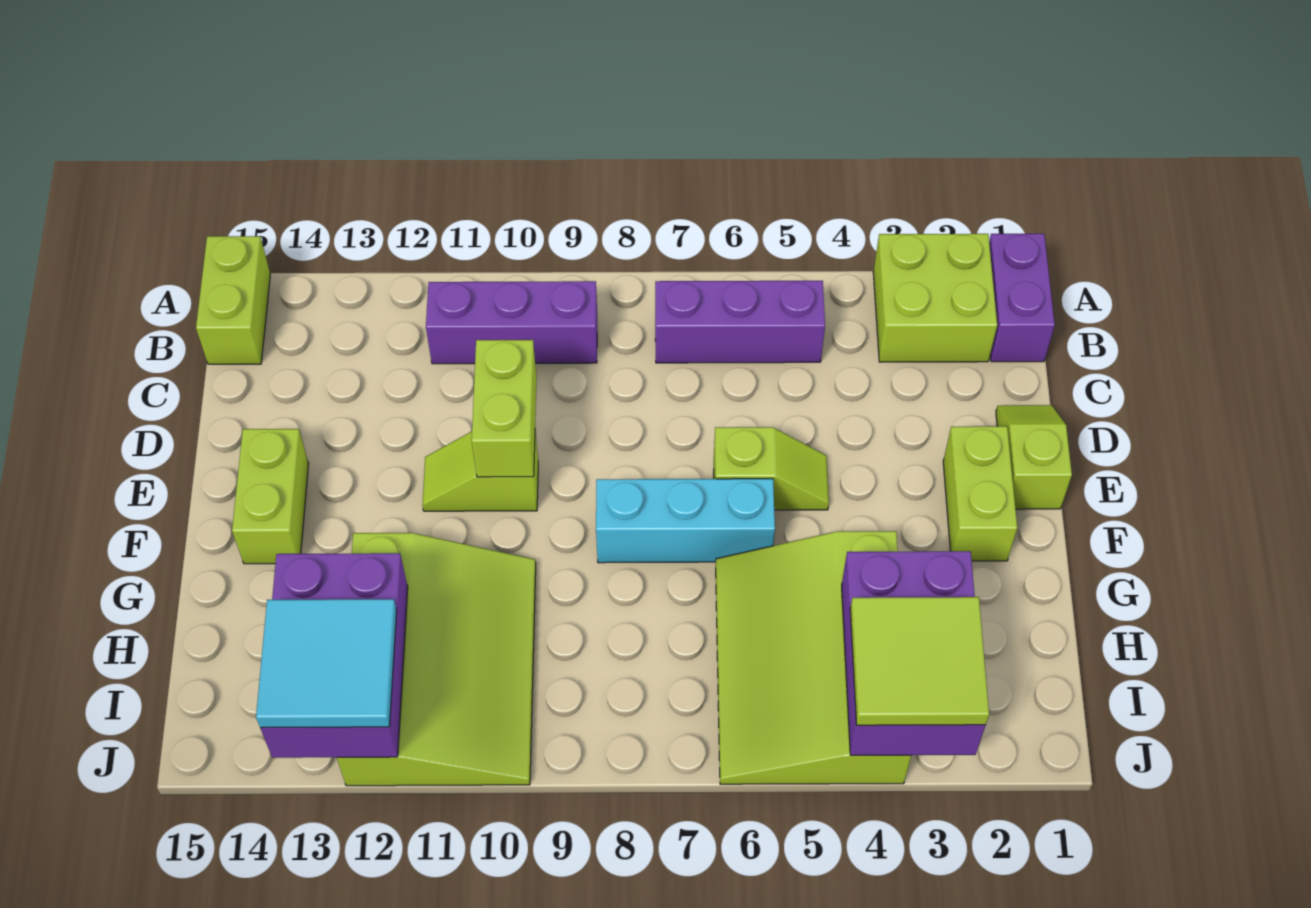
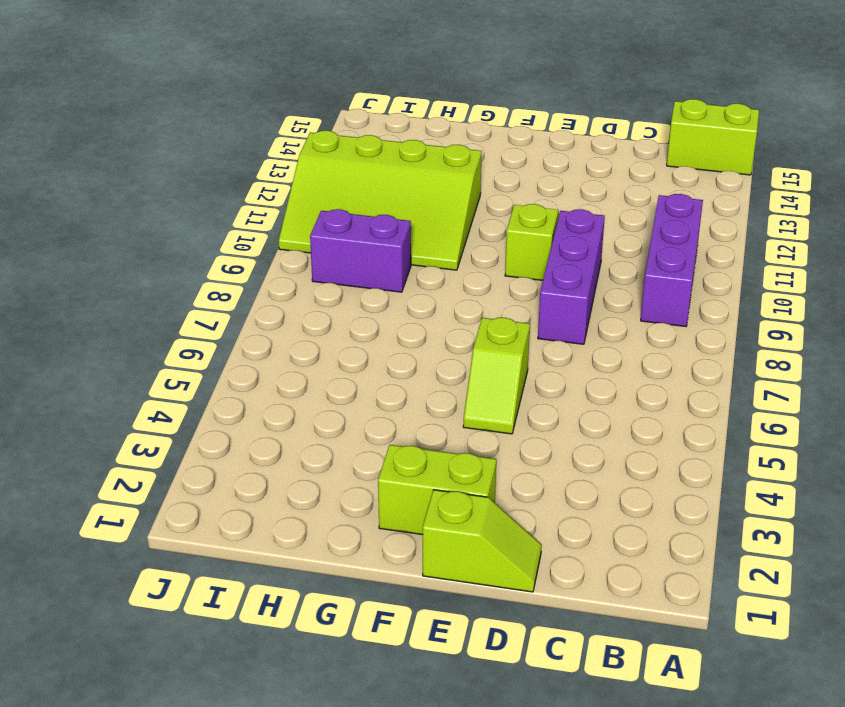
purple brick D8:D10 level 1 -> purple brick B5:B7 level 1
purple brick H9:I9 level 1 -> purple brick A1:B1 level 1
none -> lime brick A2:B3 level 1
none -> lime brick E14:F14 level 1
none -> cyan brick F6:F8 level 1

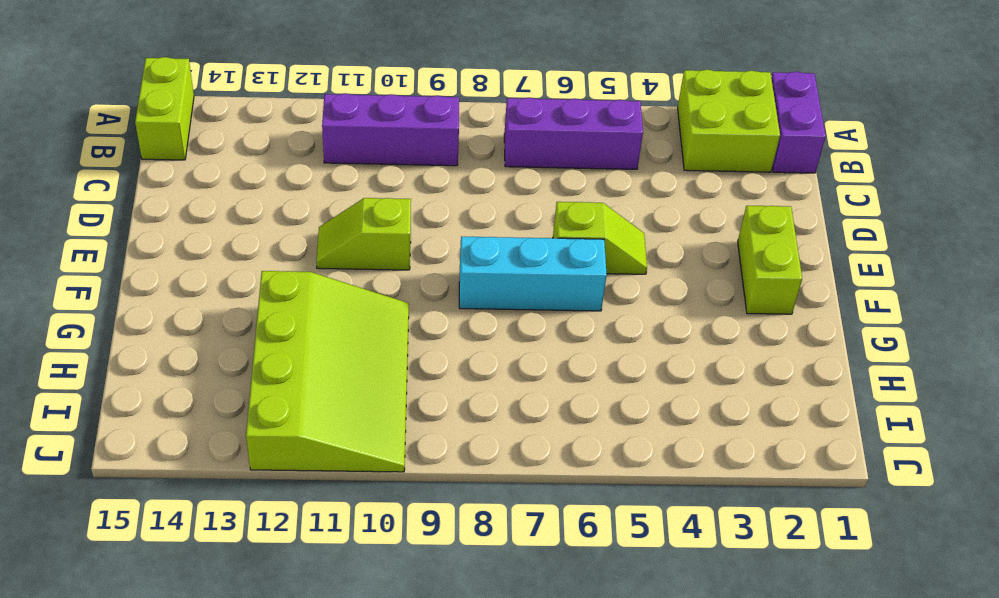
none -> lime slope D1:E1 level 1 top E
none -> lime brick E14:F14 level 1
none -> lime slope G4:J6 level 1 top 4

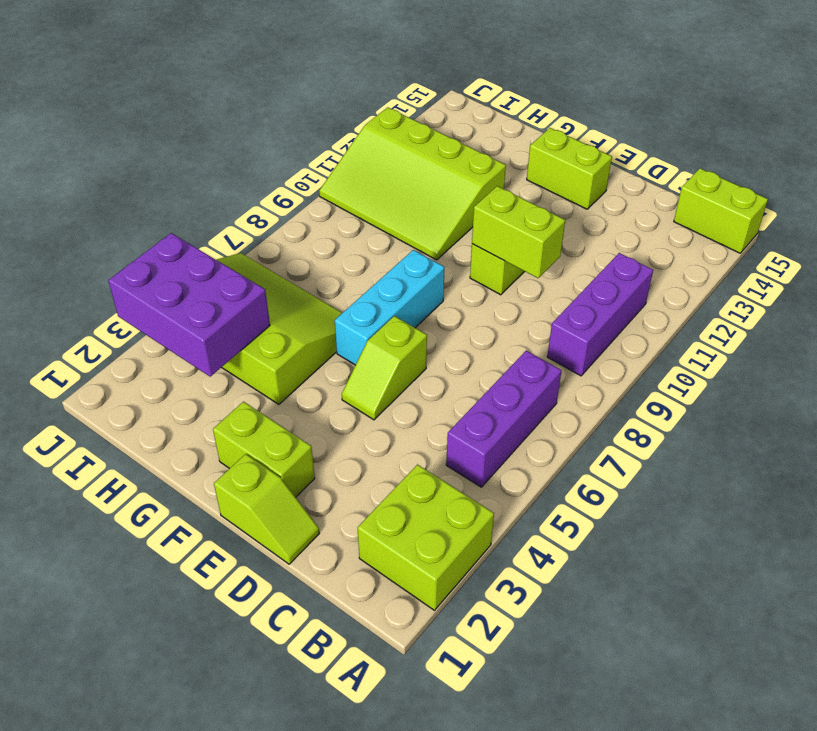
none -> purple brick A1:B1 level 1
none -> purple brick H12:J13 level 2
none -> lime tile I3:J4 level 3

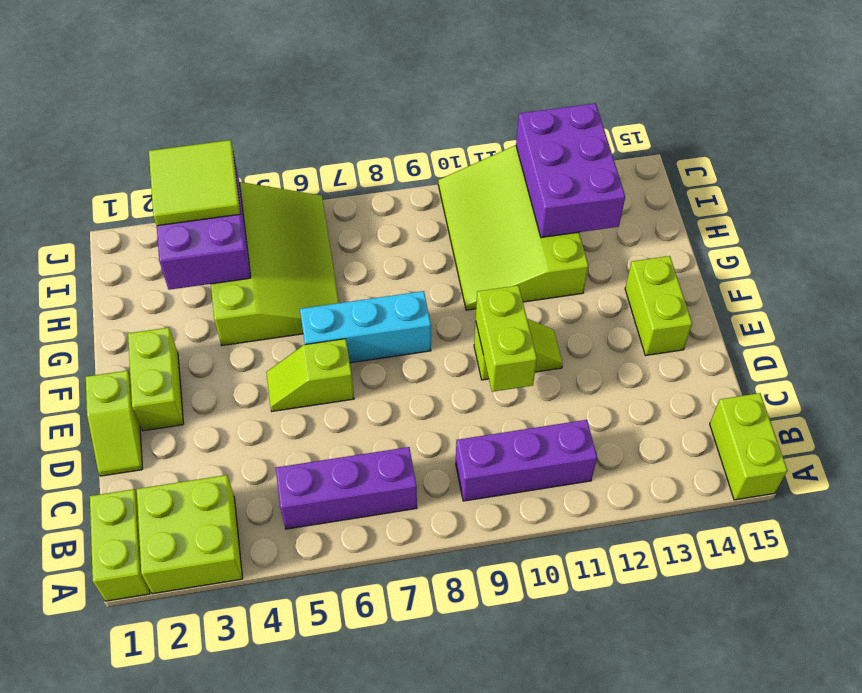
lime brick A1:B1 level 1 -> purple brick A1:B1 level 1
none -> cyan tile I12:J13 level 3

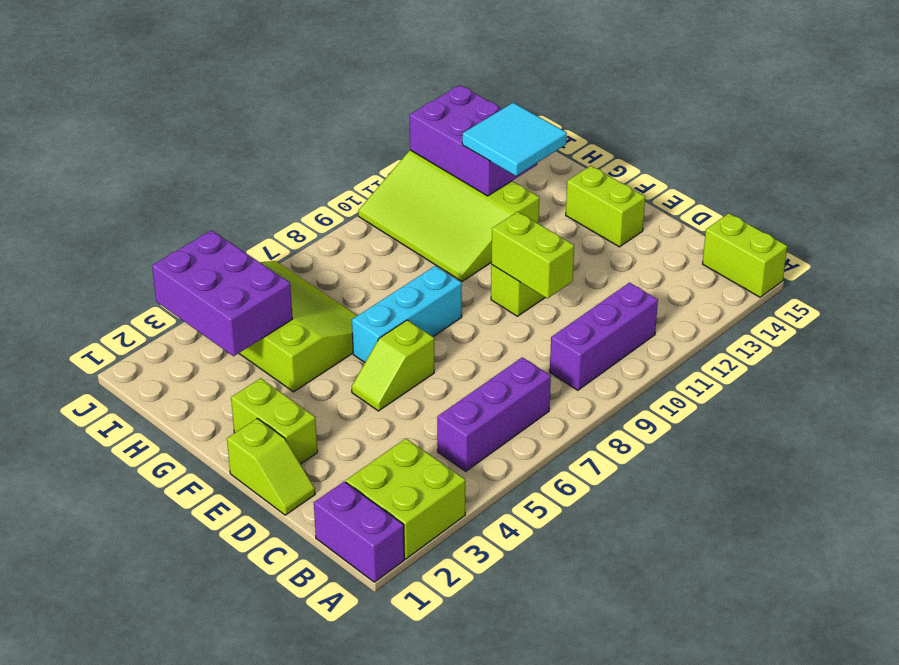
cyan tile G12:H13 level 3 -> cyan tile I12:J13 level 3
none -> lime tile I3:J4 level 3

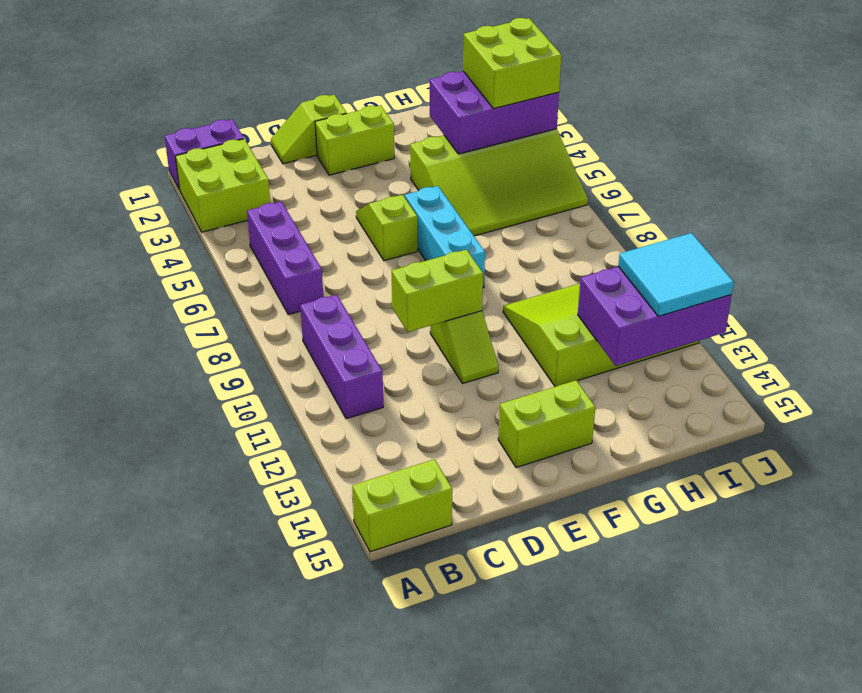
lime brick I3:J4 level 3 -> lime tile I3:J4 level 3

